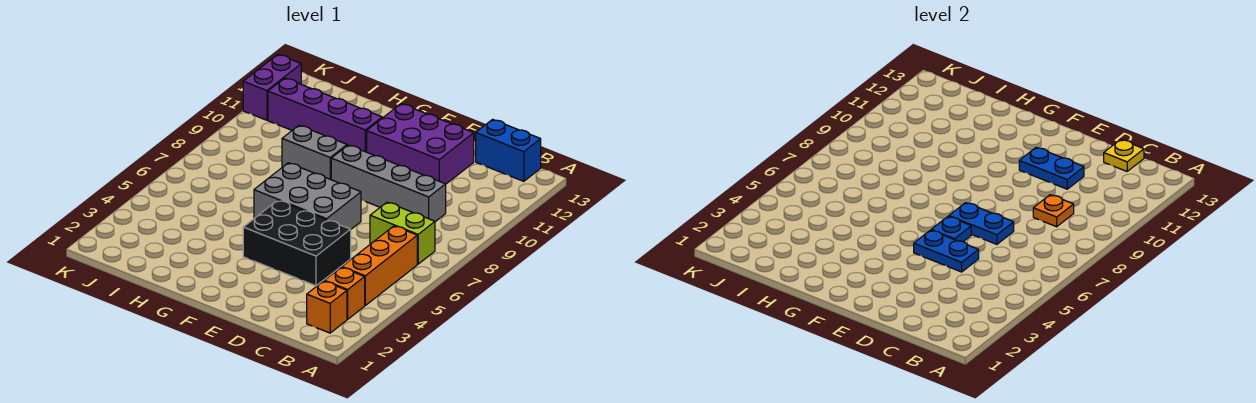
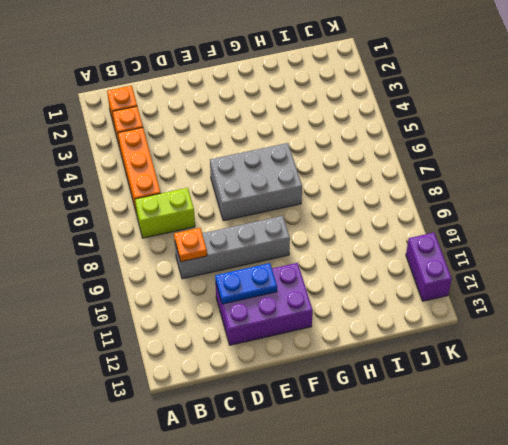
none -> blue brick B13:C13 level 1
none -> black brick D4:F5 level 1
none -> grey brick G9:H9 level 1

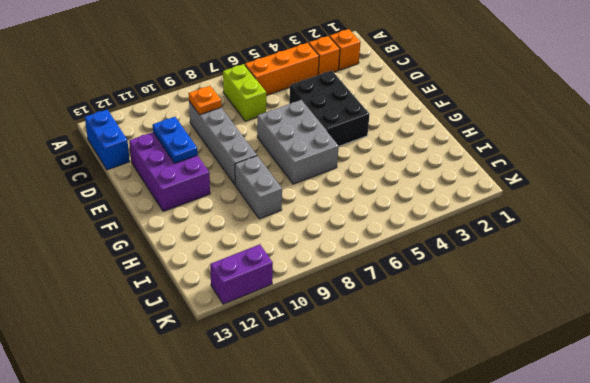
none -> purple brick G11:J11 level 1
none -> yellow plate C13 level 2
none -> blue plate D5:E5 level 2

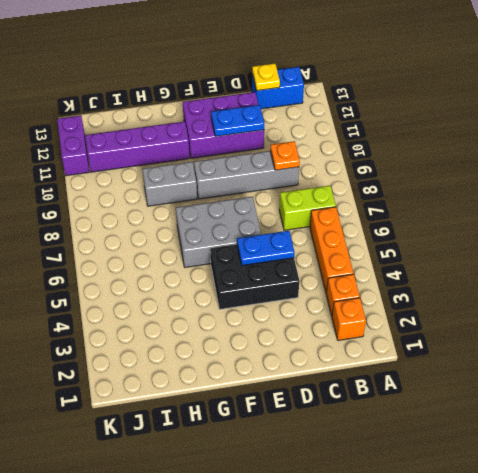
none -> blue plate D7:E7 level 2
none -> blue plate E6 level 2

